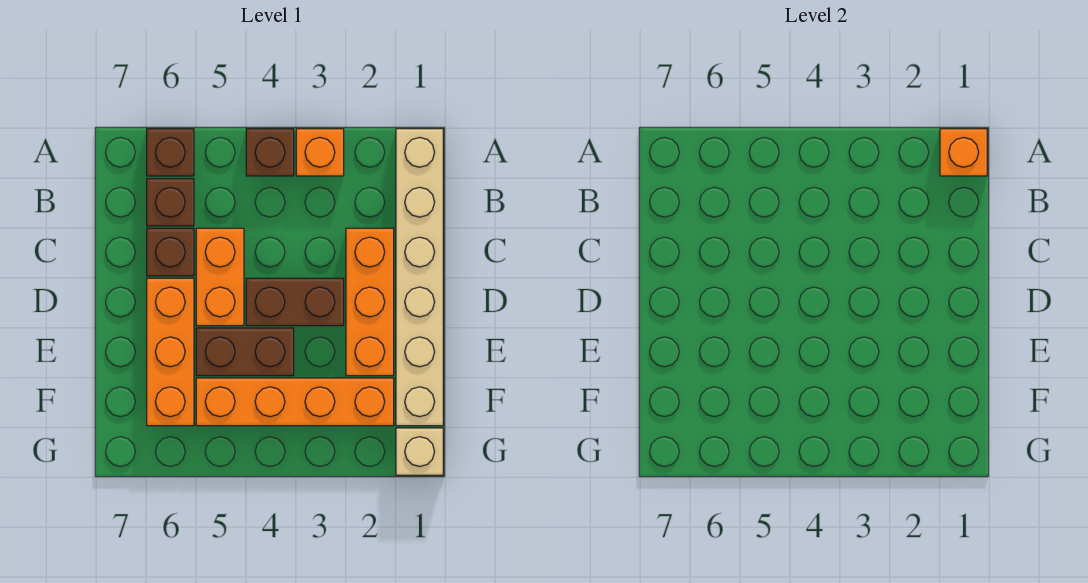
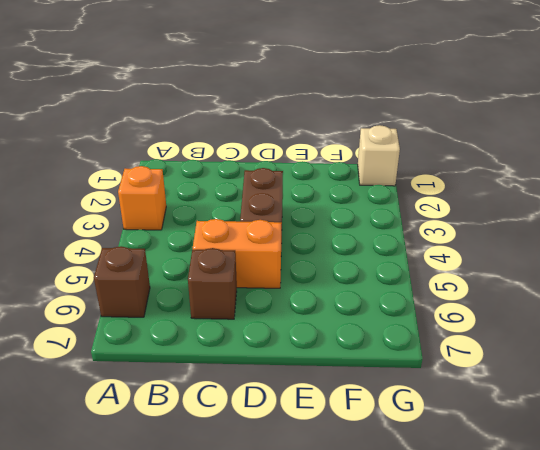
none -> tan brick A1:F1 level 1
none -> brown brick A4 level 1
none -> brown brick B6 level 1

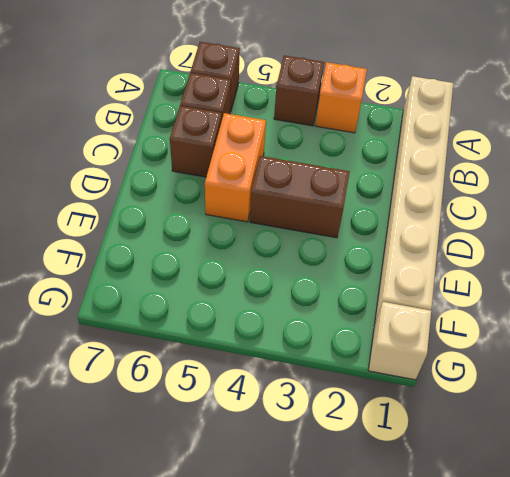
none -> orange brick C2:E2 level 1
none -> orange brick D6:F6 level 1
none -> brown brick E4:E5 level 1

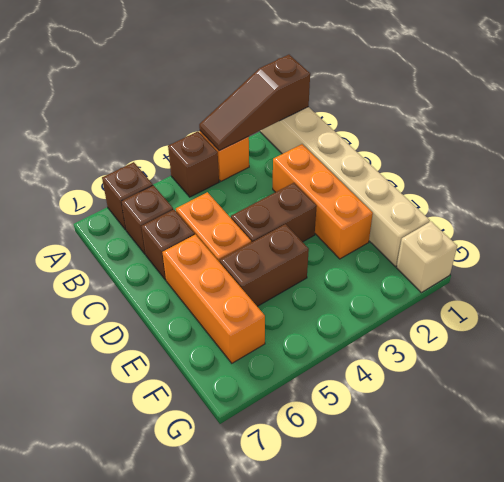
brown slope A1:A3 level 2 top 1 -> orange brick A1 level 2
none -> orange brick F2:F5 level 1

